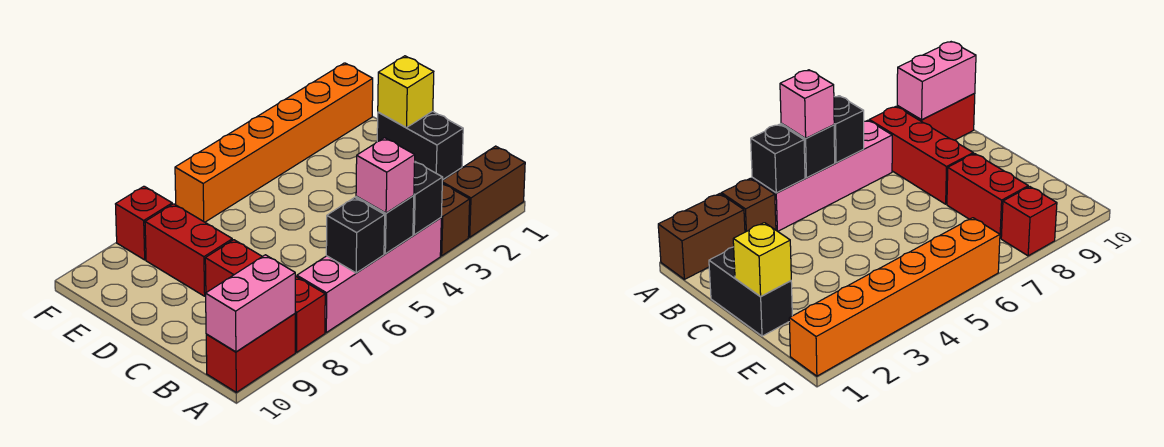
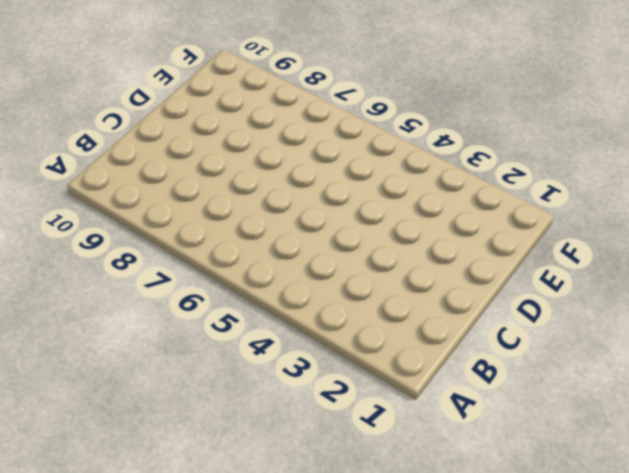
none -> brown brick A1:A2 level 1
none -> brown brick A3 level 1
none -> pink brick A4:A7 level 1

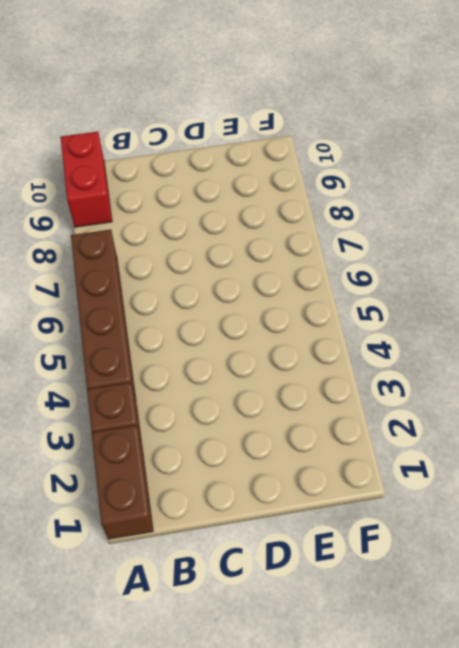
brown brick A4:A7 level 1 -> pink brick A4:A7 level 1
none -> red brick A8:C8 level 1
none -> black brick C1:D1 level 1
none -> red brick D8:E8 level 1

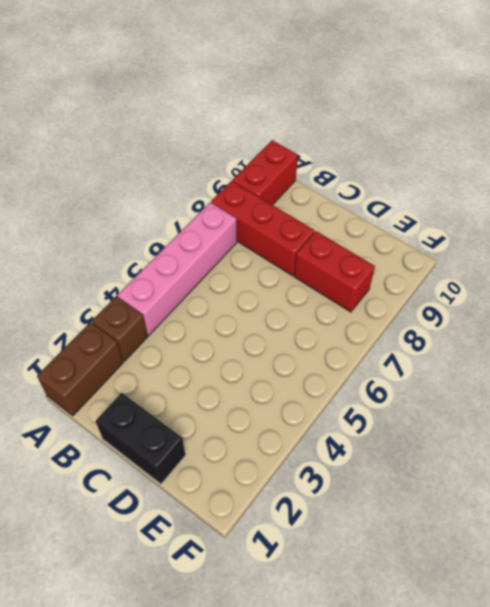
none -> orange brick F1:F6 level 1
none -> red brick F8 level 1
none -> black brick A4 level 2

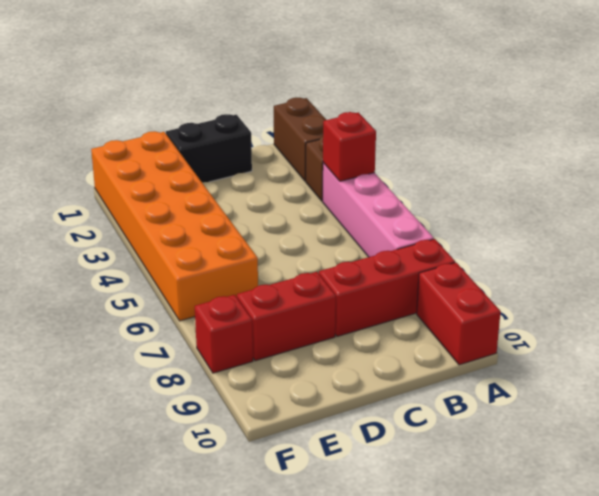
red brick A4 level 2 -> black brick A4 level 2
orange brick E1:F6 level 1 -> orange brick F1:F6 level 1
none -> black brick A5 level 2
none -> black brick A6 level 2
none -> pink brick A9:A10 level 2

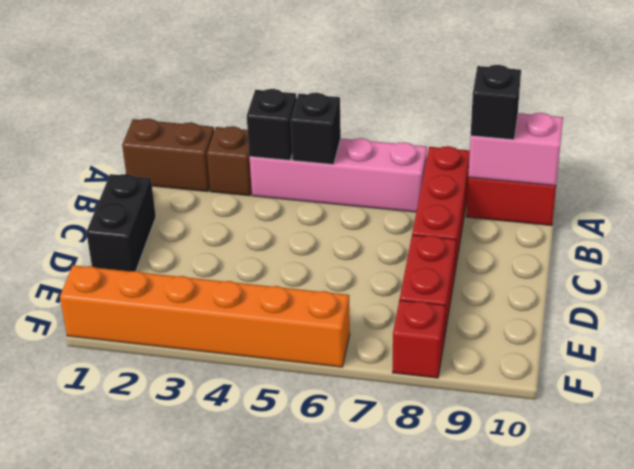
black brick A9 level 3 -> black brick A6 level 2
none -> yellow brick D1 level 2
none -> pink brick A5 level 3

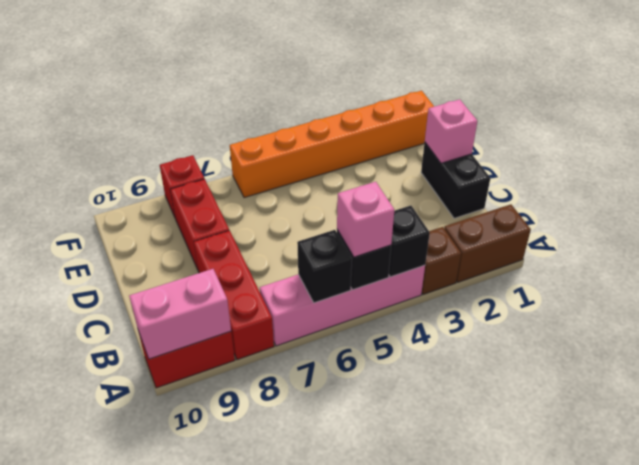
pink brick D1 level 2 -> yellow brick D1 level 2

